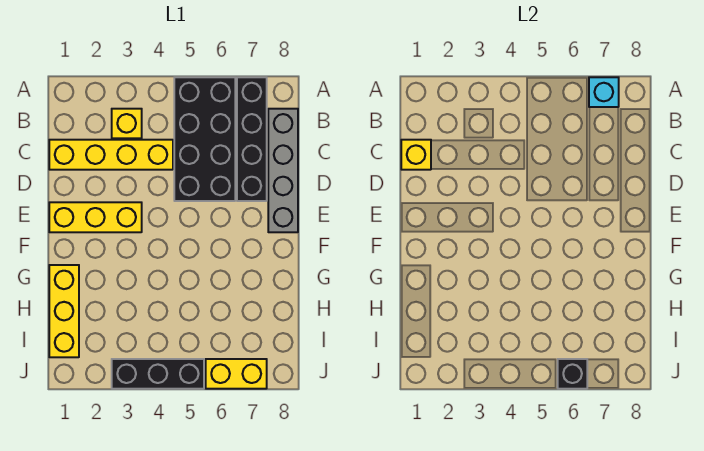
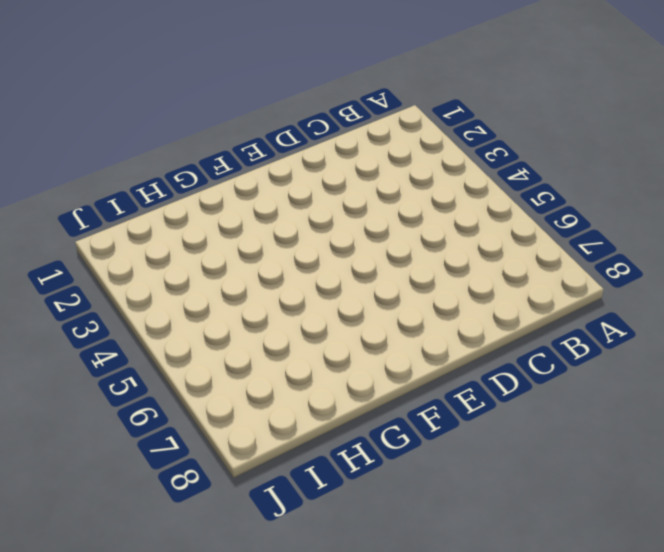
none -> black brick A5:D6 level 1
none -> black brick A7:D7 level 1
none -> yellow brick B3 level 1

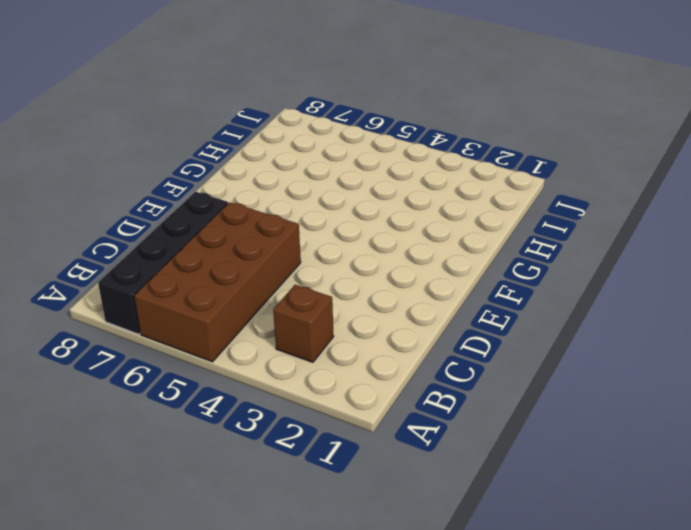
brown brick A5:D6 level 1 -> black brick A5:D6 level 1
brown brick B3 level 1 -> yellow brick B3 level 1
none -> grey brick B8:E8 level 1
none -> yellow brick C1:C4 level 1
none -> yellow brick E1:E3 level 1

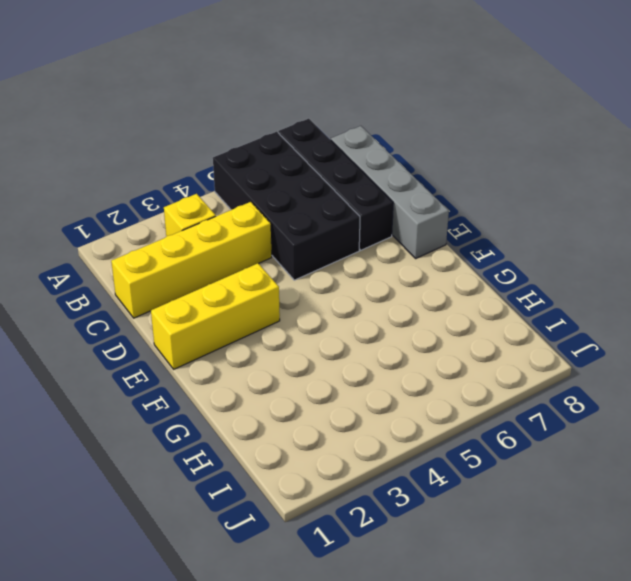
none -> yellow brick G1:I1 level 1
none -> black brick J3:J5 level 1
none -> yellow brick J6:J7 level 1

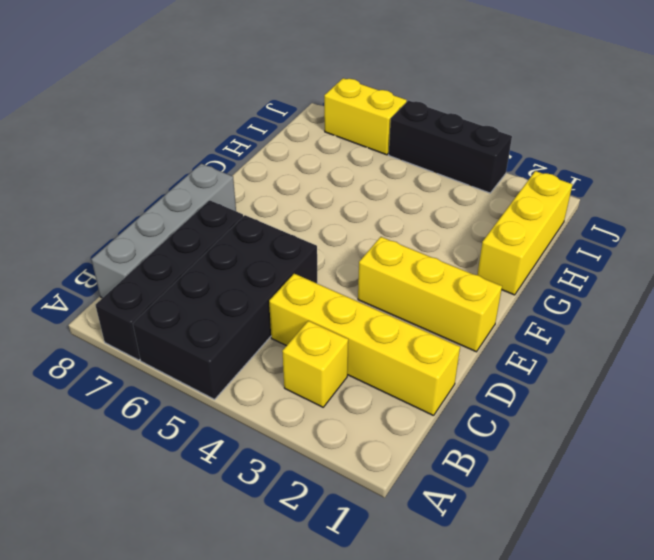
none -> cyan brick A7 level 2
none -> yellow brick C1 level 2
none -> black brick J6 level 2

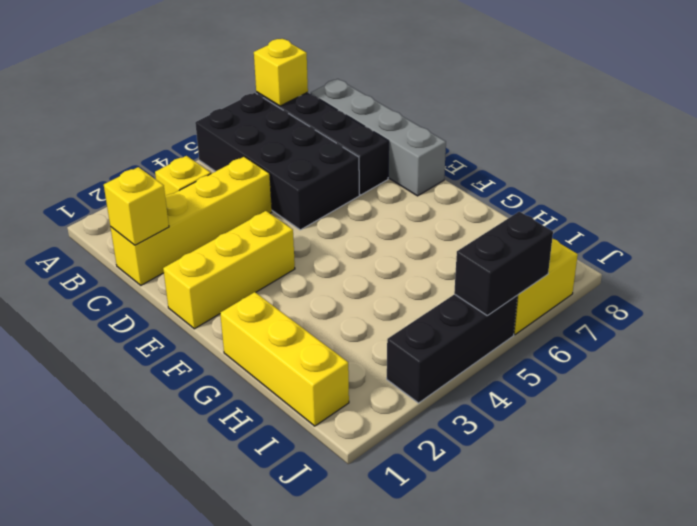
yellow brick A7 level 2 -> cyan brick A7 level 2
black brick J5:J6 level 2 -> black brick J6 level 2

